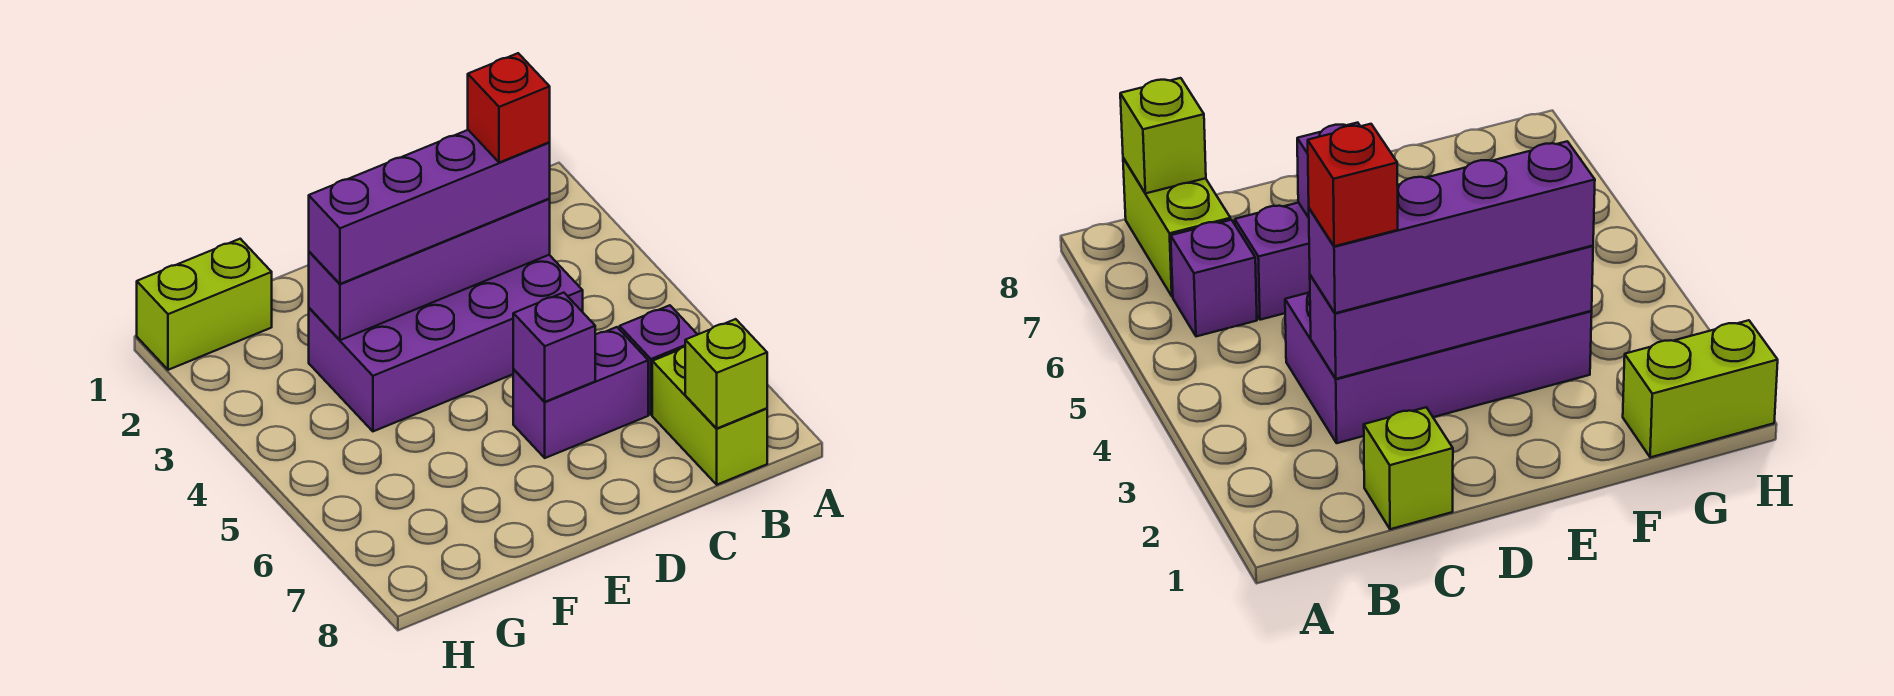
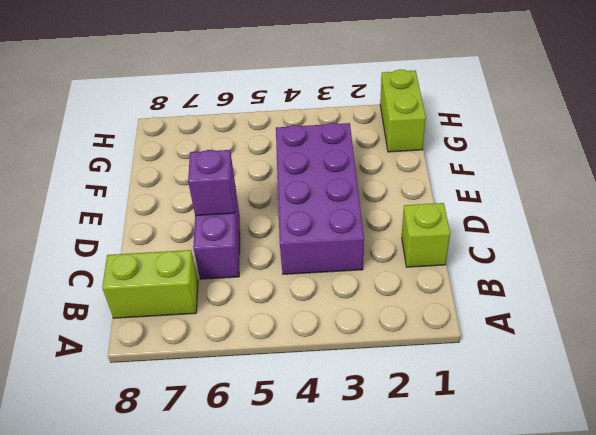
none -> purple brick B6 level 1
none -> lime brick B8 level 2

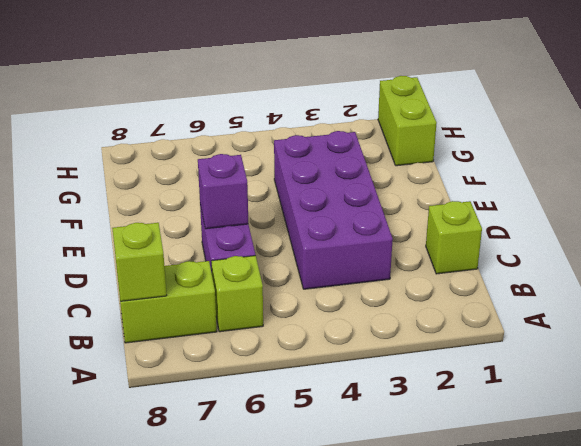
lime brick B6 level 1 -> purple brick B6 level 1
none -> purple brick C3:F3 level 2
none -> purple brick C3:F3 level 3

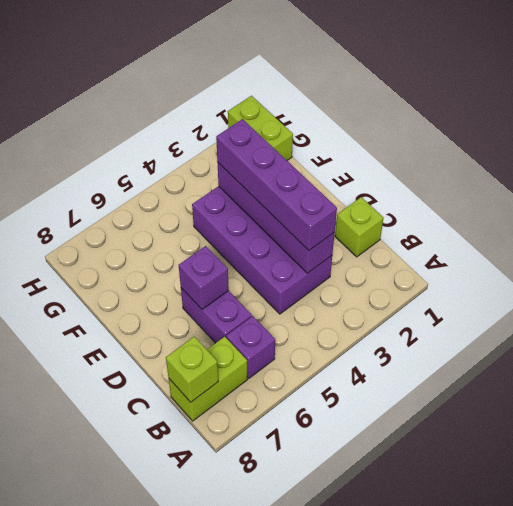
none -> red brick C3 level 4

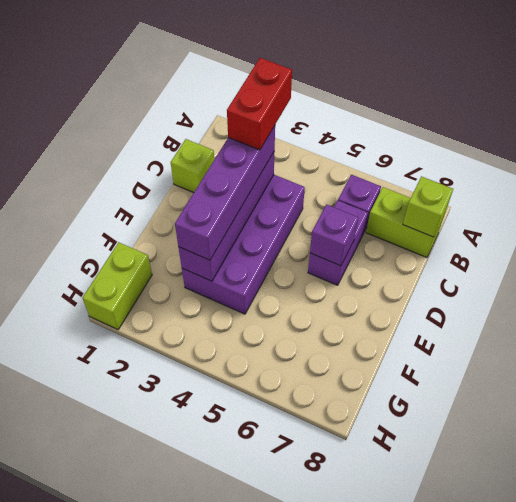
red brick B3:C3 level 4 -> red brick C3 level 4

